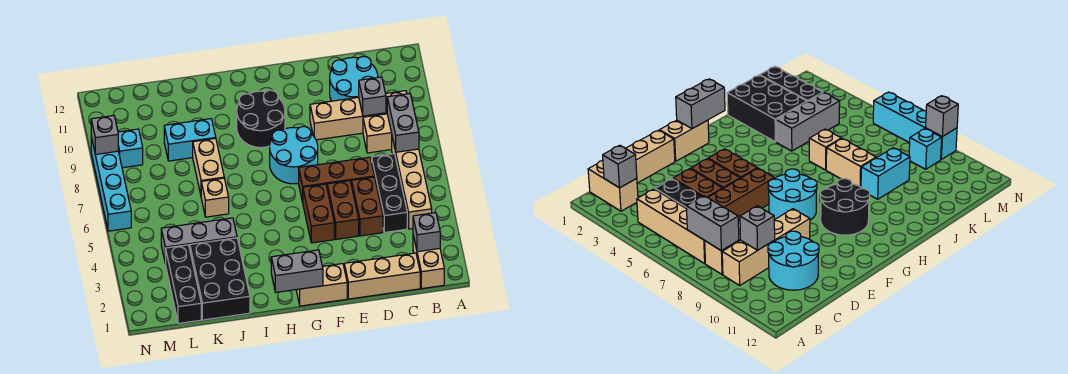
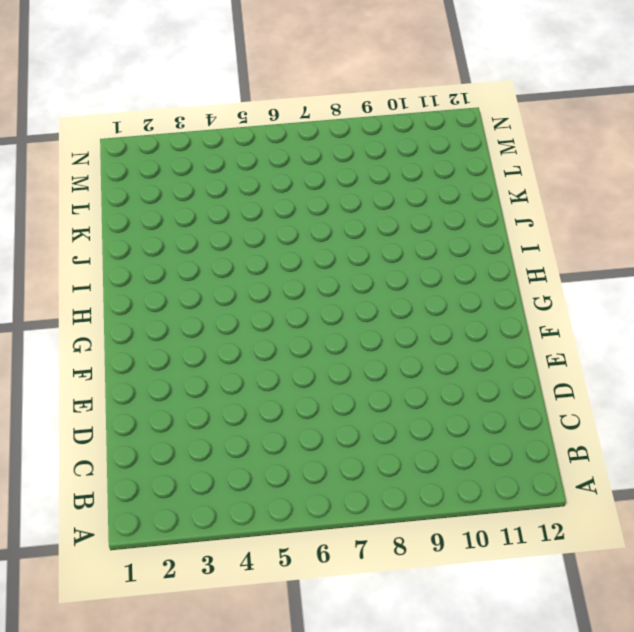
none -> tan brick B1:B2 level 1
none -> tan brick B4:B7 level 1
none -> tan brick B8:C8 level 1

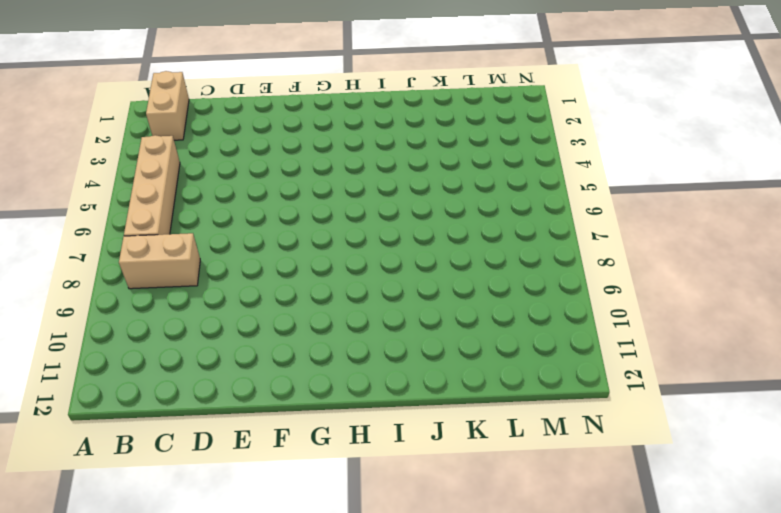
none -> tan brick B9:E9 level 1
none -> tan brick C1:E1 level 1
none -> black brick C4:C6 level 1

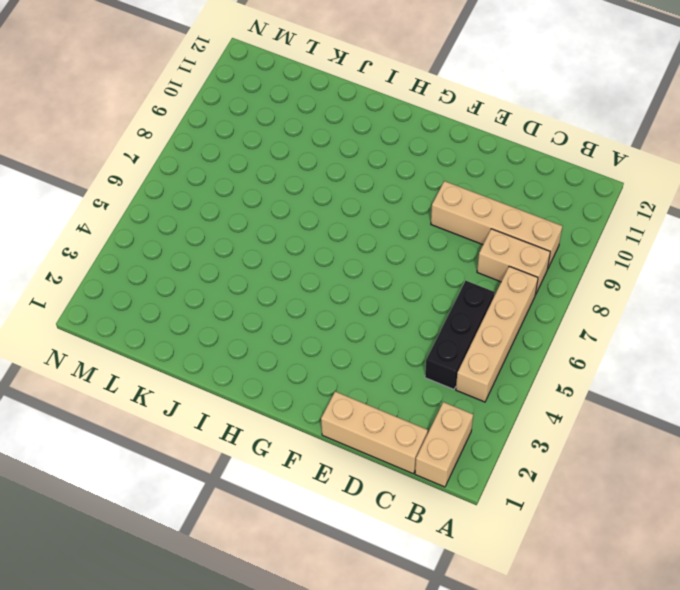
none -> cyan round brick C10:D11 level 1
none -> brown brick D4:D5 level 1
none -> brown brick D6:F6 level 1

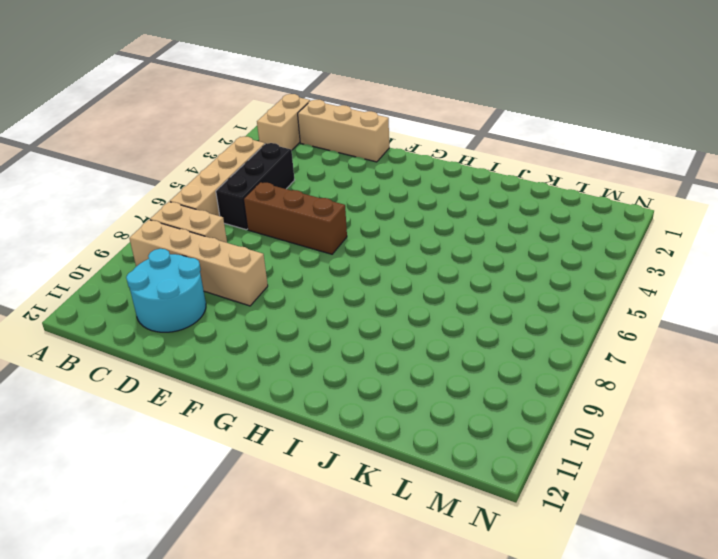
none -> brown brick D4:D5 level 1
none -> brown brick E4:E5 level 1
none -> tan brick F1:G1 level 1

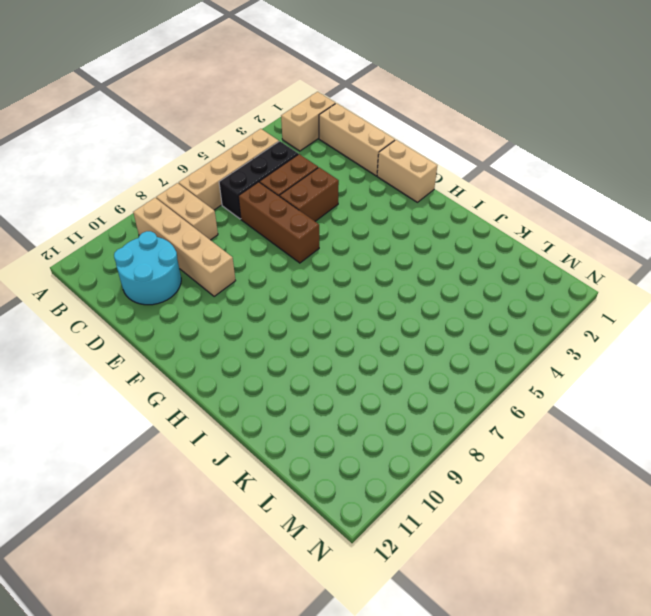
none -> brown brick F4:F5 level 1
none -> cyan round brick F7:G8 level 1
none -> black round brick G9:H10 level 1

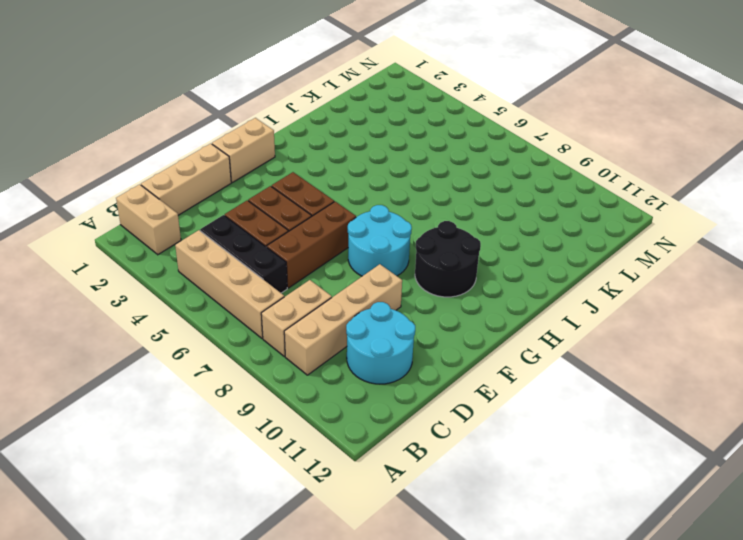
none -> black brick J1:K3 level 1
none -> grey brick J4:L4 level 1
none -> tan brick J6 level 1

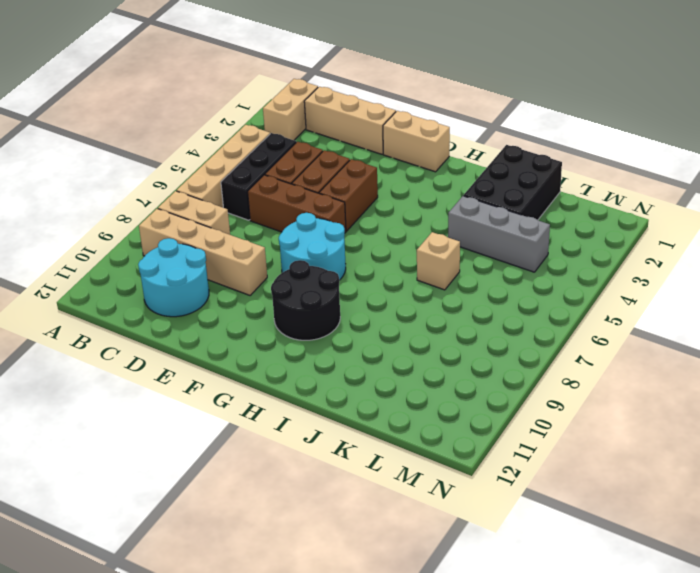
none -> tan brick J7:J8 level 1
none -> cyan brick J9:K9 level 1
none -> black brick L1:L3 level 1

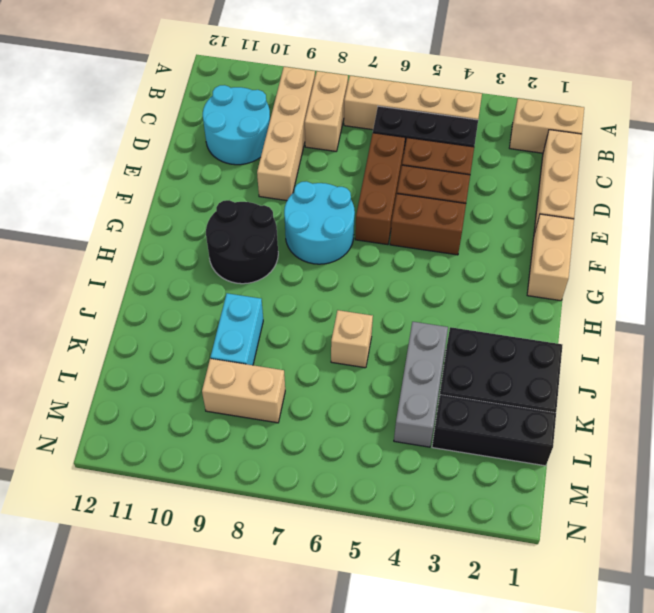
tan brick L8:L9 level 1 -> tan brick J7:J8 level 1
none -> cyan brick M9 level 1
none -> cyan brick N6:N9 level 1
none -> grey brick B2 level 2

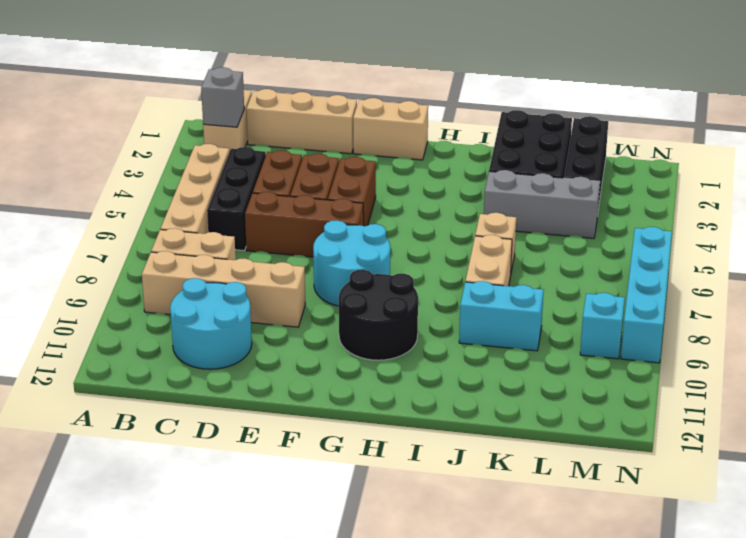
none -> grey brick B7:B8 level 2
none -> grey brick C9 level 2
none -> grey brick G1:H1 level 2

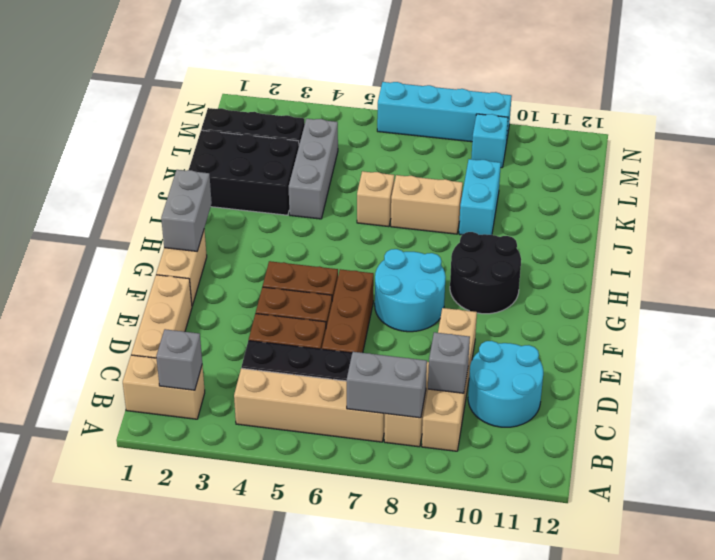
none -> grey brick N9 level 2

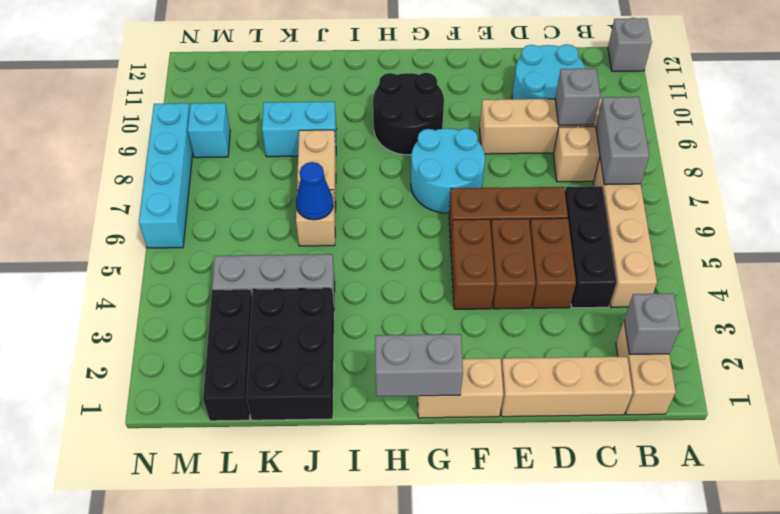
grey brick A12 level 1 -> grey brick N9 level 2
blue cone J6 level 2 -> none

